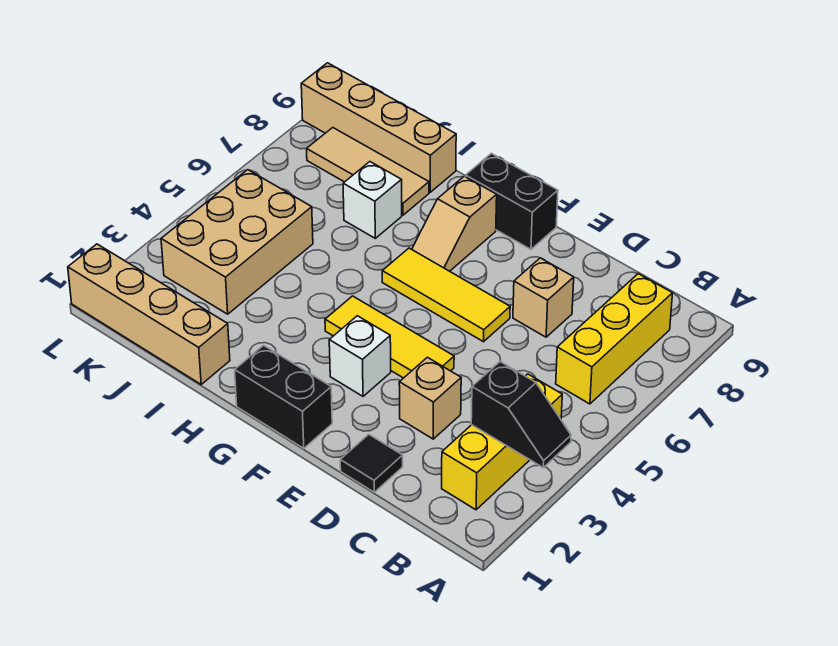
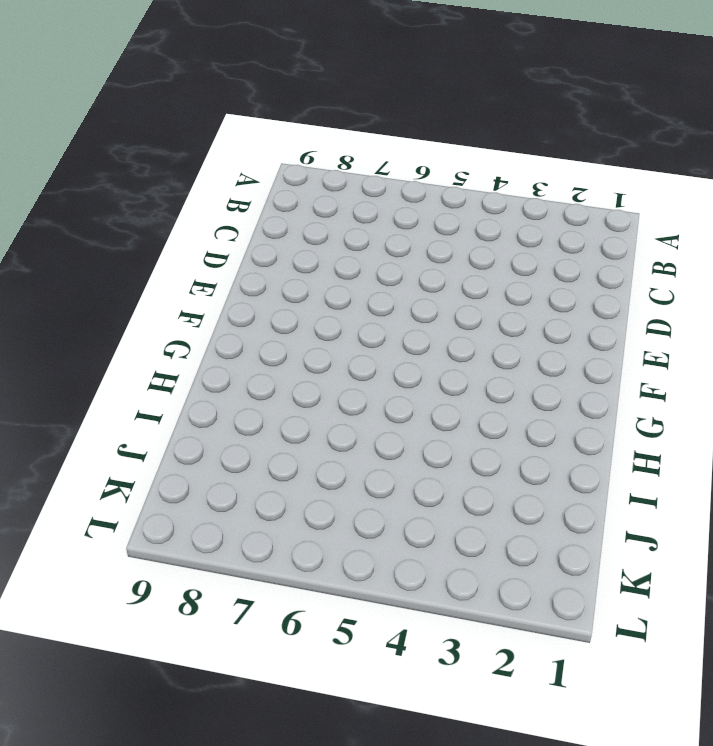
none -> yellow brick B2:B4 level 1
none -> yellow brick B6:B8 level 1
none -> black tile D1 level 1

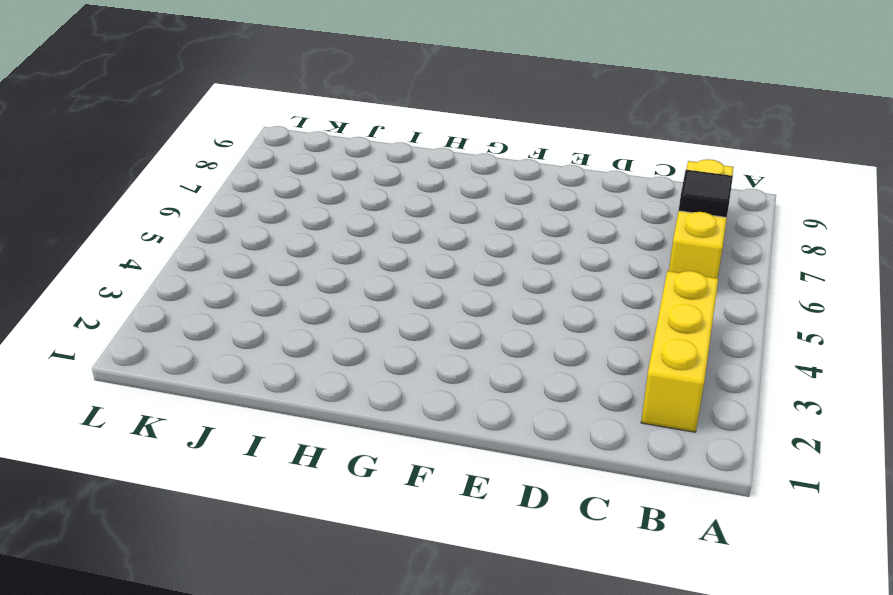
black tile B7 level 2 -> black tile D1 level 1
none -> tan brick D3 level 1
none -> tan brick D7 level 1
none -> yellow tile E4:G4 level 1

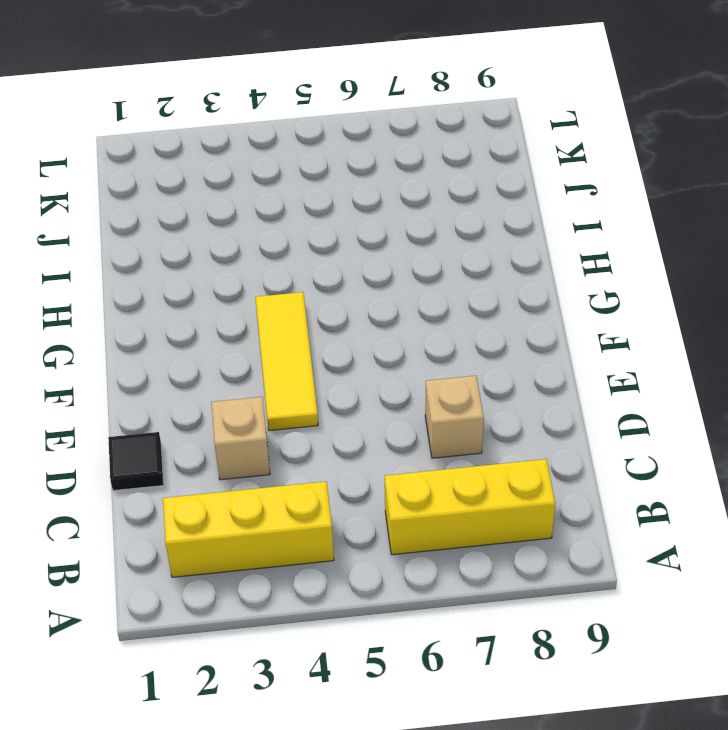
none -> yellow tile E6:G6 level 1
none -> black brick F1:G1 level 1
none -> white brick F3 level 1

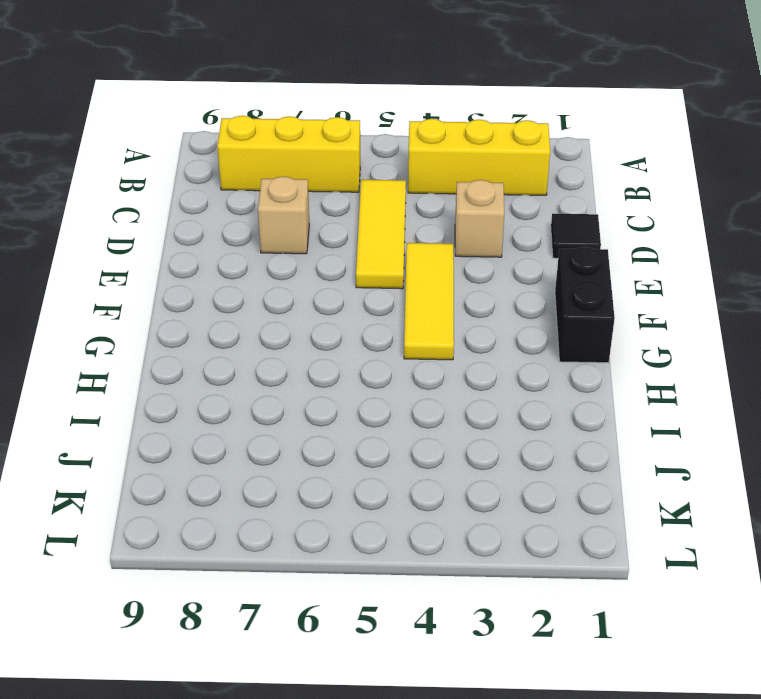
yellow tile C5:E5 level 1 -> yellow tile E6:G6 level 1
none -> white brick F3 level 1
none -> black brick F9:G9 level 1
none -> tan slope G7:G8 level 1 top 8

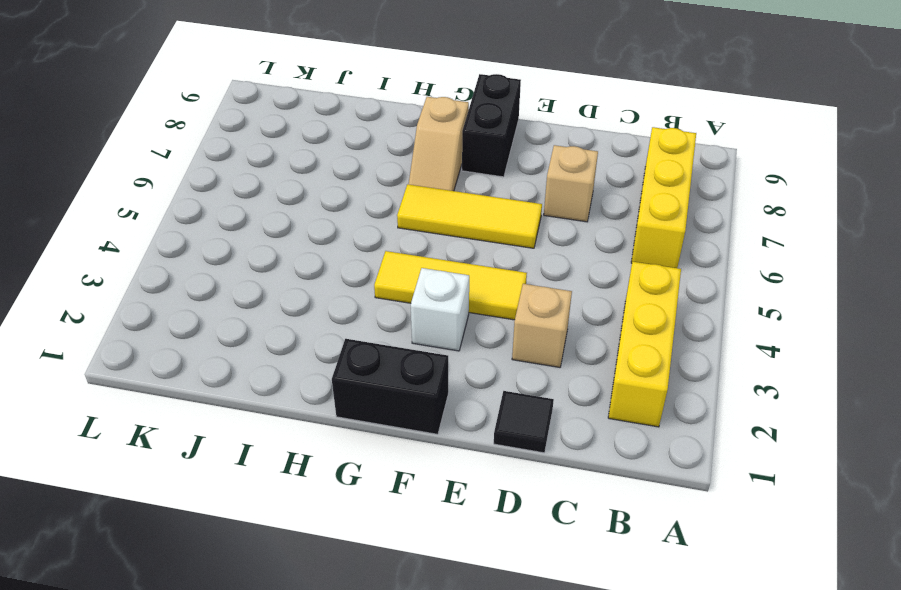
black brick F8:F9 level 1 -> black brick F9:G9 level 1
none -> tan brick I1:L1 level 1
none -> white brick I7 level 1
none -> tan tile I8:K8 level 1

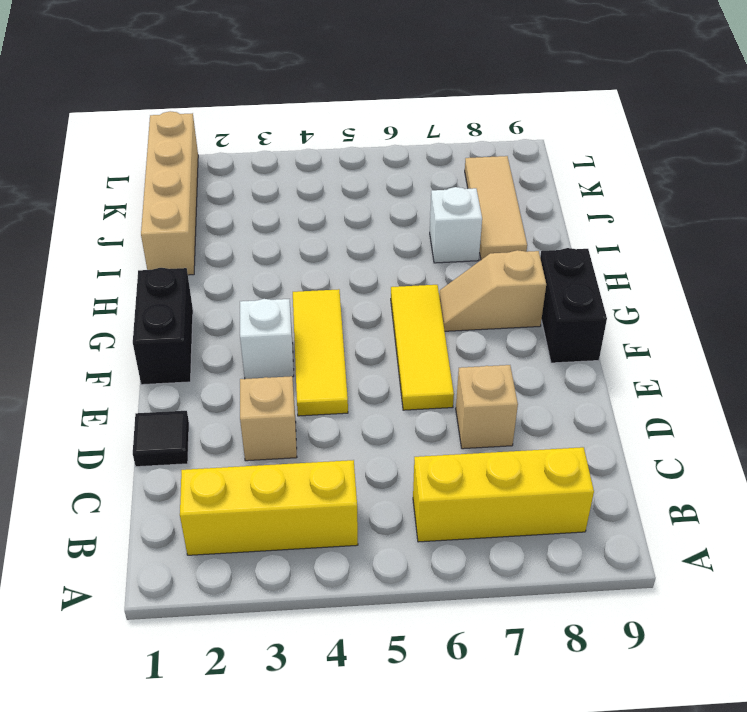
none -> tan brick I9:L9 level 1
none -> tan brick J3:K5 level 1
none -> black slope A3:B3 level 2 top B

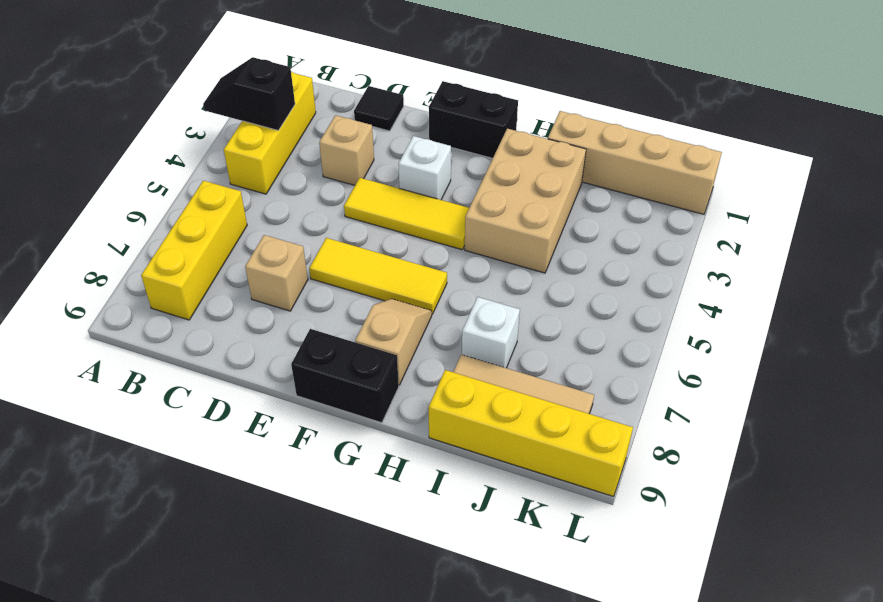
tan brick H2:I4 level 1 -> tan brick J3:K5 level 1
yellow brick I9:L9 level 1 -> tan brick I9:L9 level 1

